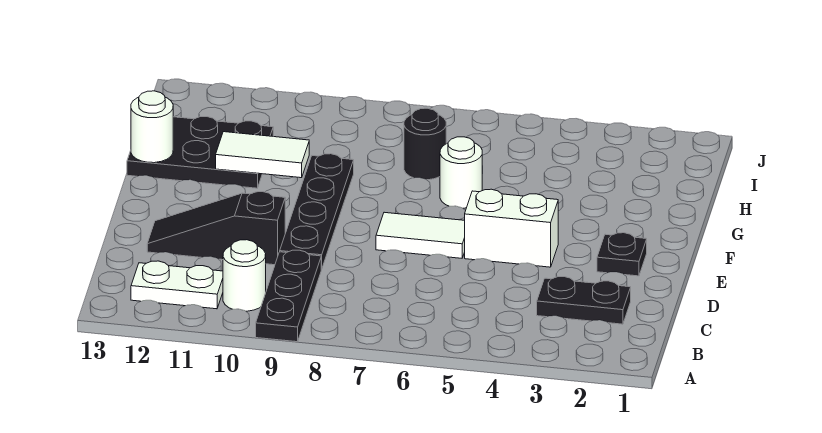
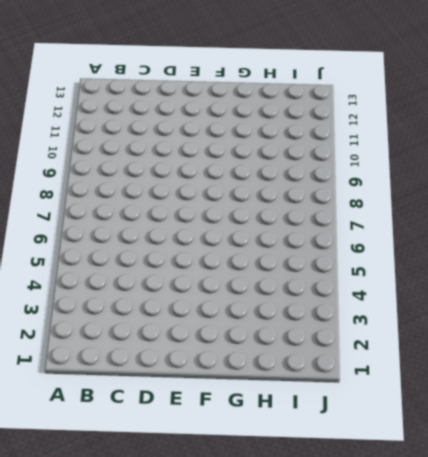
none -> black plate A9:C9 level 1
none -> white round brick B10 level 1
none -> white plate B11:B12 level 1

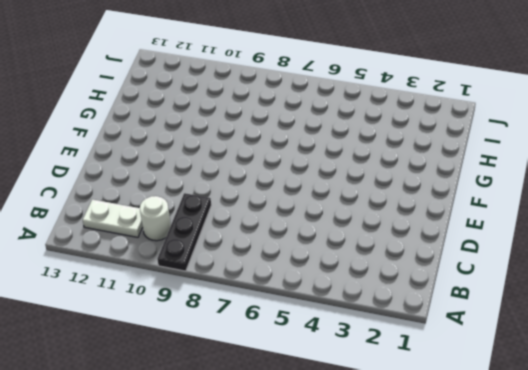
none -> black plate C2:C3 level 1
none -> black plate D9:G9 level 1
none -> black slope D10:D12 level 1 top 10

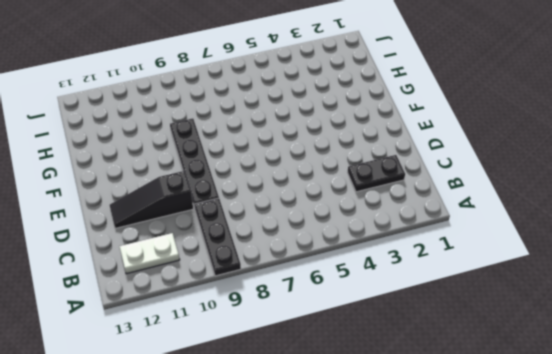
none -> white round brick B10 level 1
none -> black plate E2 level 1
none -> white brick E4:E5 level 1

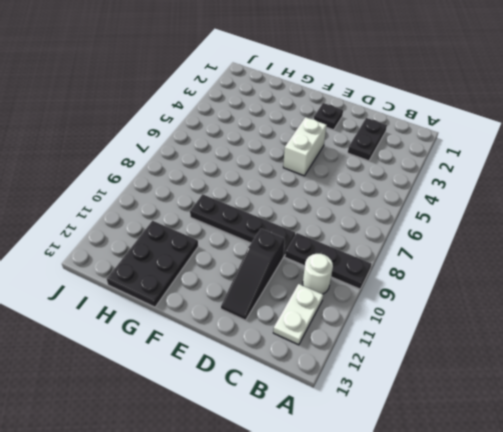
none -> white tile E6:E7 level 1
none -> white round brick G6 level 1
none -> black round brick H7 level 1

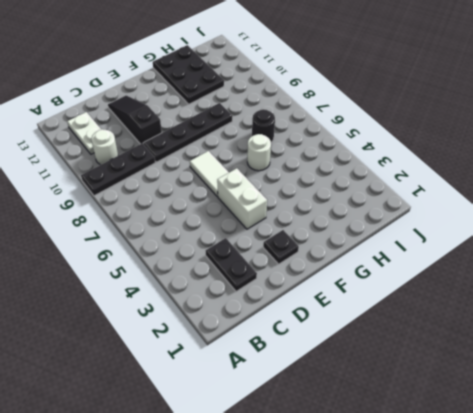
none -> white tile G10:G11 level 2
none -> white round brick G13 level 2

